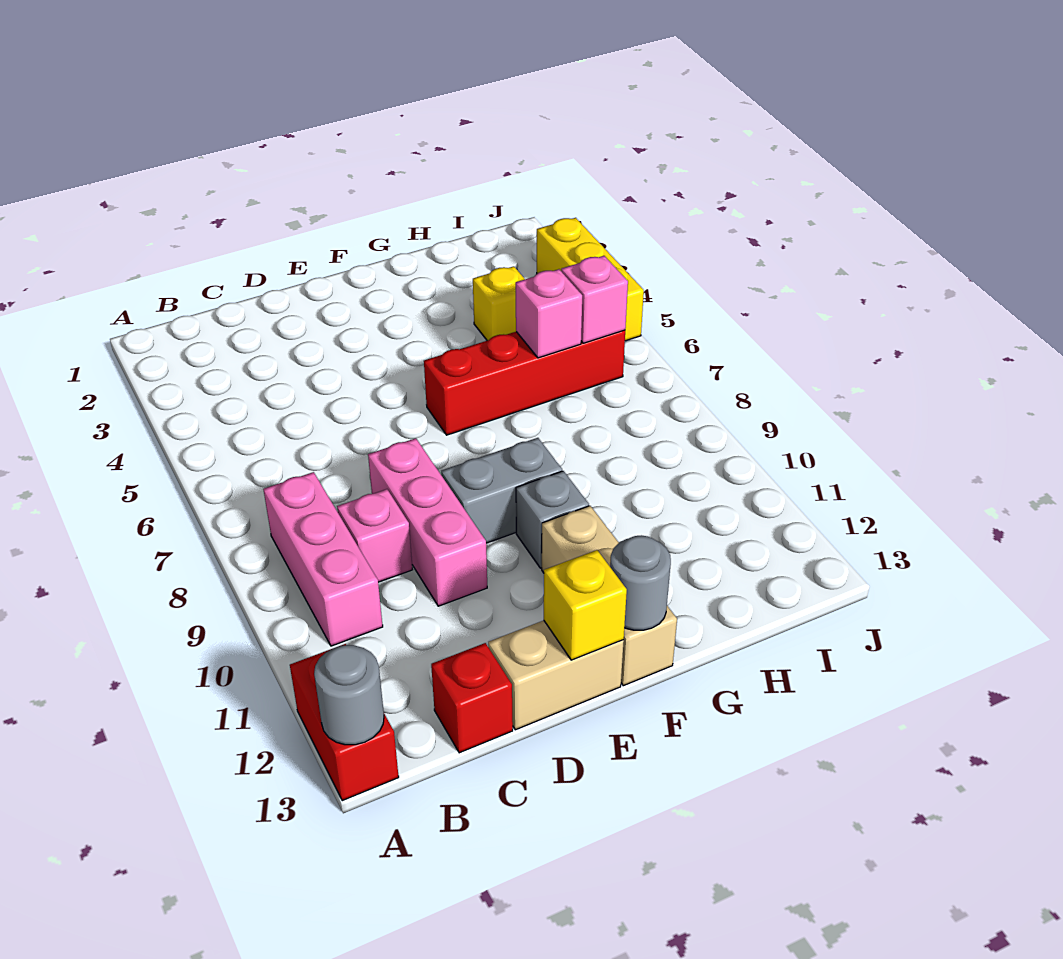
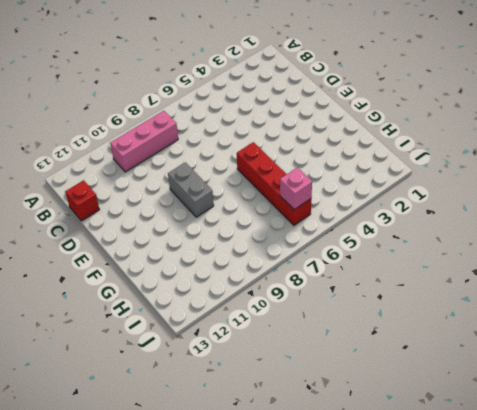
none -> red brick A12:A13 level 1
none -> pink brick C9 level 1
none -> pink brick D8:D10 level 1

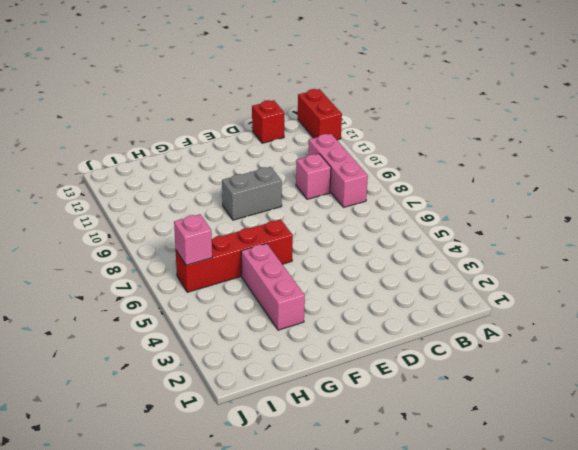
pink brick G3:G5 level 1 -> pink brick D8:D10 level 1
none -> tan brick D13:E13 level 1
none -> grey brick F10 level 1
none -> tan brick F11:F13 level 1

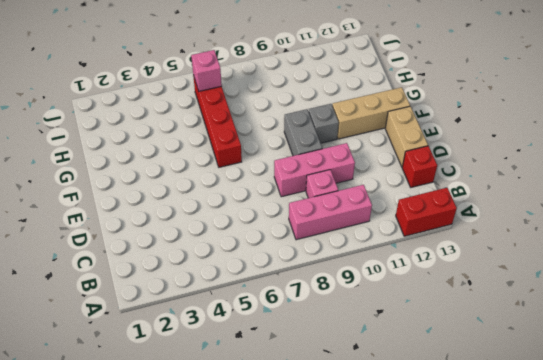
none -> yellow brick H4 level 1
none -> yellow brick J3:J5 level 1
none -> grey round brick A13 level 2

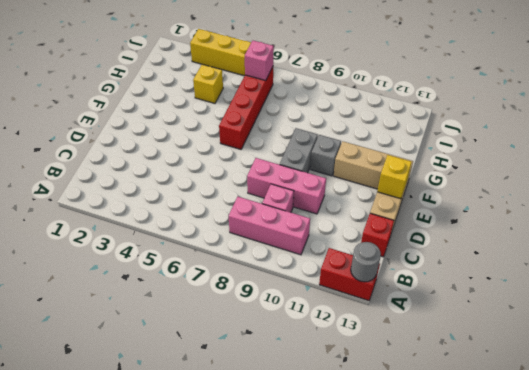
none -> grey round brick F13 level 2
none -> pink brick H6 level 2

